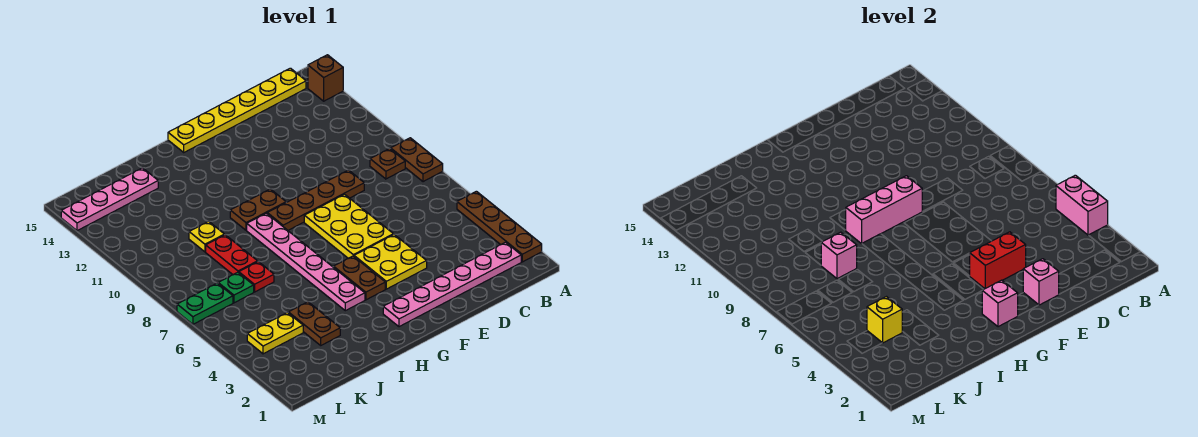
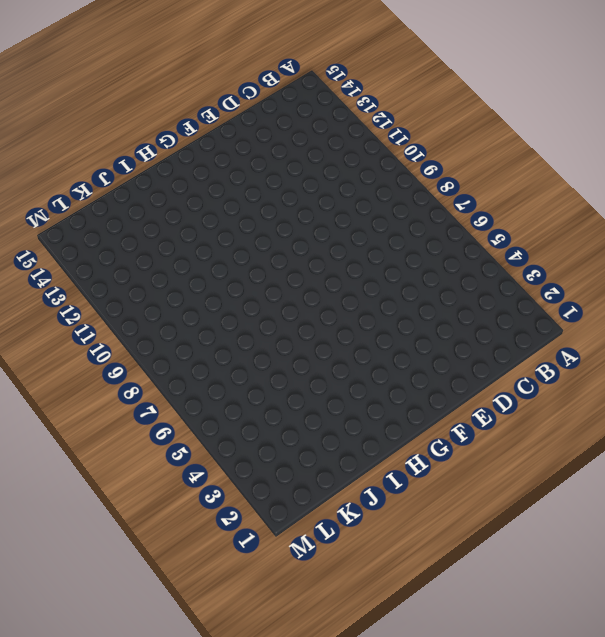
none -> brown plate A2:A5 level 1
none -> brown plate A8:A9 level 1
none -> brown brick A14 level 1

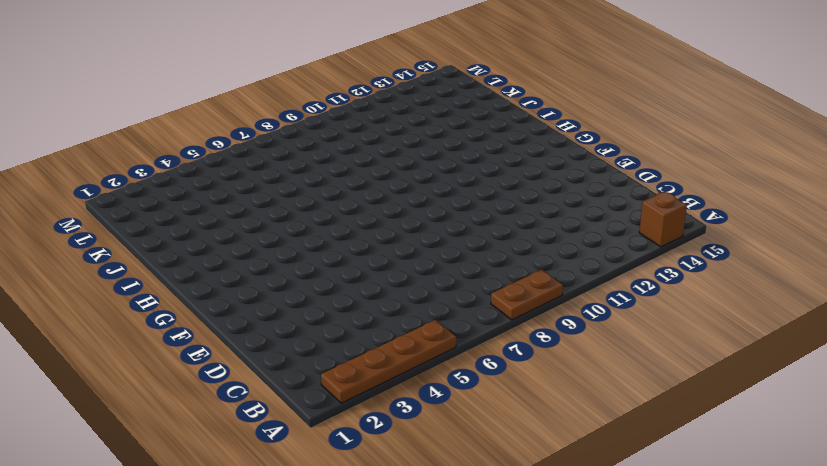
none -> pink plate B2:G2 level 1
none -> brown plate B9 level 1
none -> yellow plate B15:G15 level 1

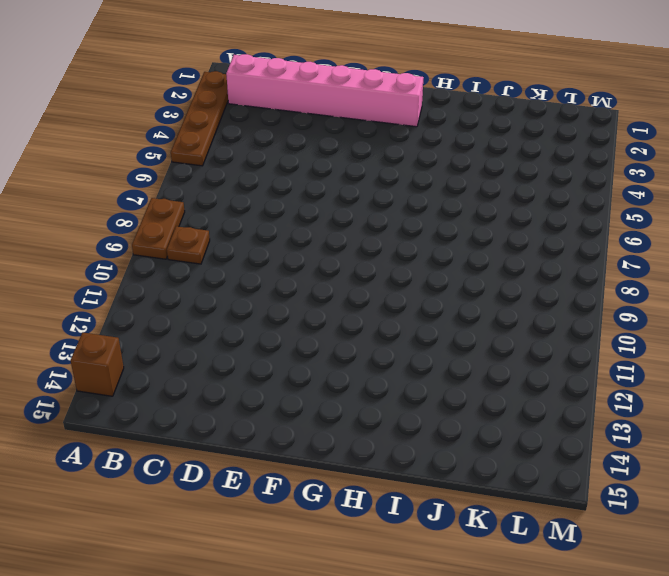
pink brick B2:G2 level 1 -> pink plate B2:G2 level 1
none -> yellow plate B15:G15 level 1
none -> brown plate D9:G9 level 1
none -> yellow plate E4:F5 level 1

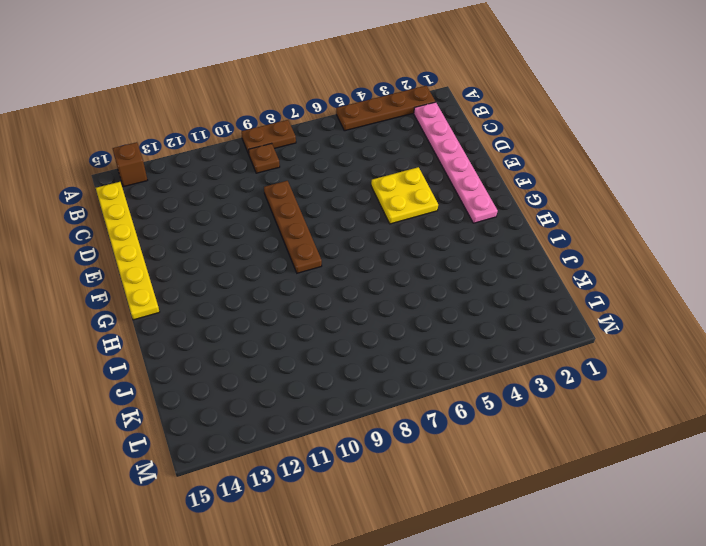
none -> yellow plate E6:F8 level 1
none -> brown plate G4:G5 level 1
none -> brown plate G10:H10 level 1

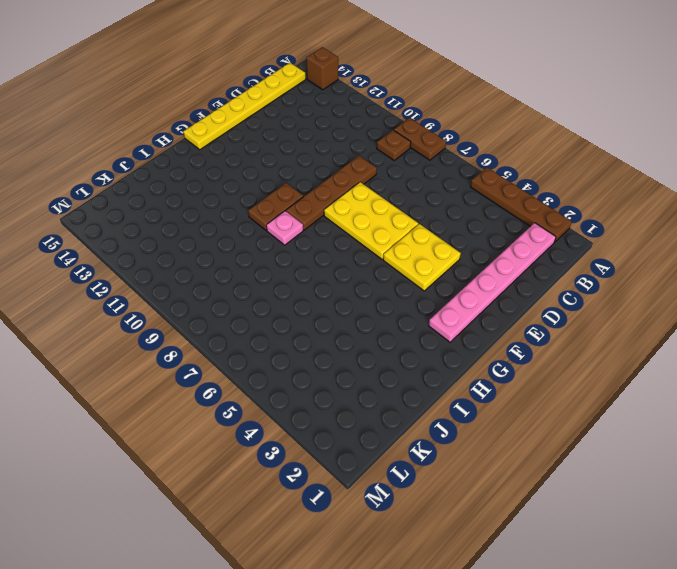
pink plate H9 level 1 -> pink plate H4:H9 level 1
none -> brown plate G4:G5 level 1
none -> brown plate J3:J4 level 1
none -> red plate J7 level 1

